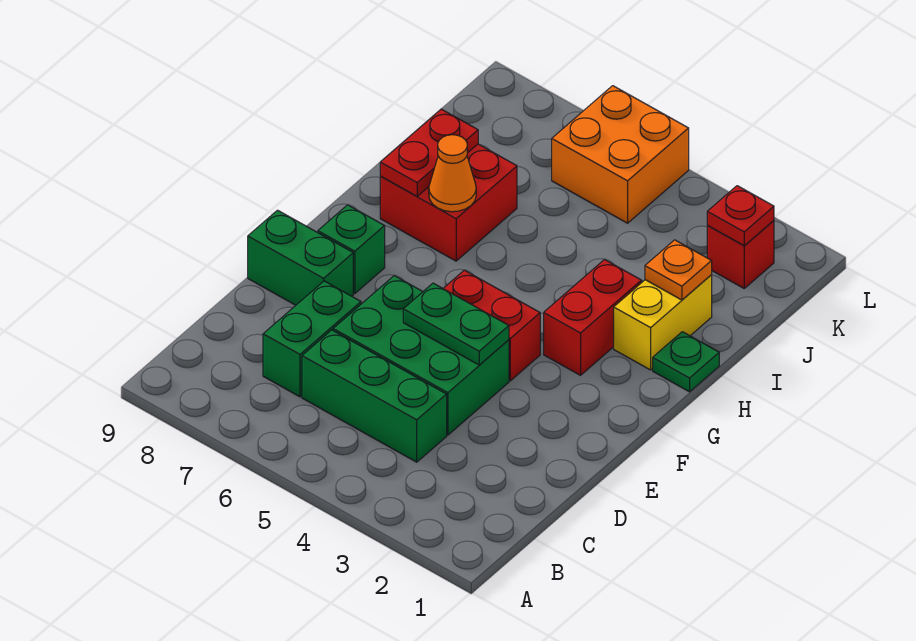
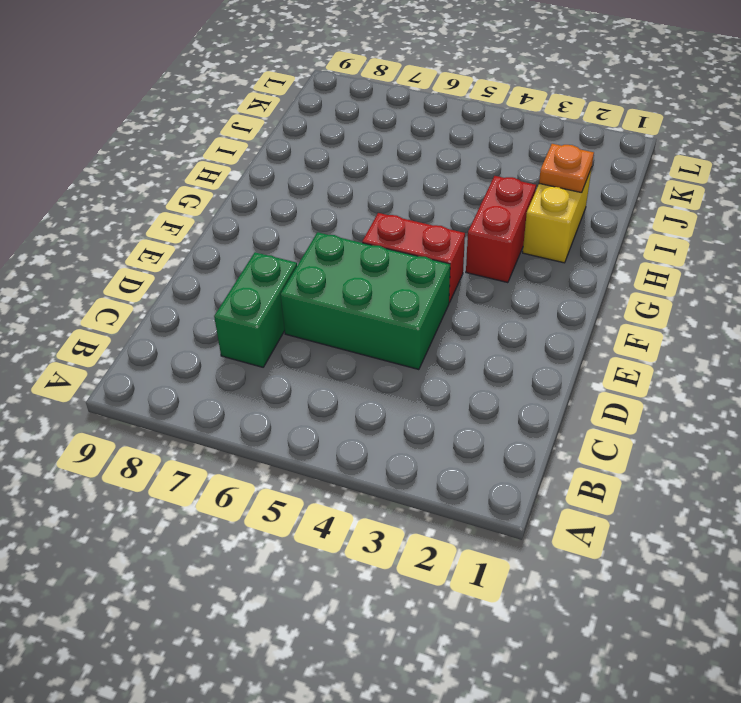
none -> green brick C4:C6 level 1
none -> green brick E8:E9 level 1
none -> green brick F8 level 1

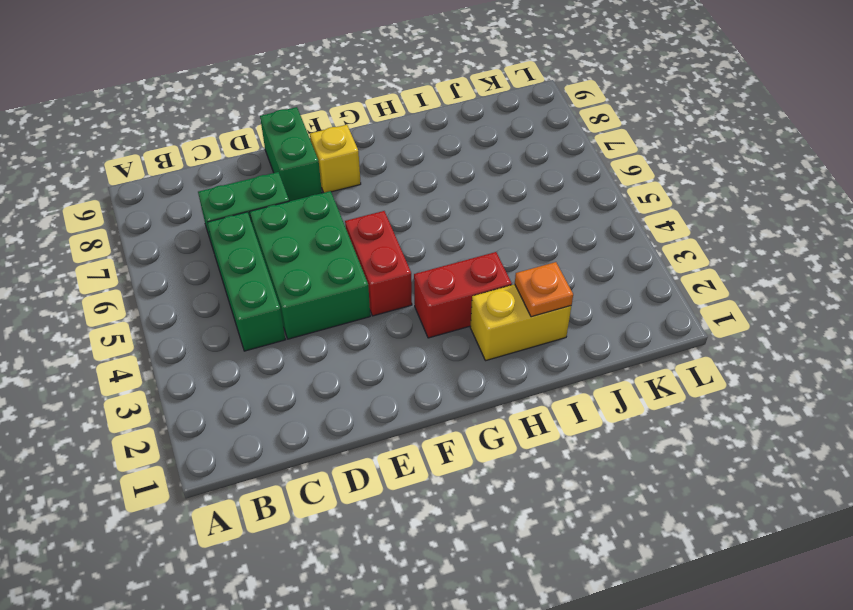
yellow brick F8 level 1 -> green brick F8 level 1
none -> green plate H1 level 1
none -> red brick H7:I8 level 1
none -> red brick K2 level 1

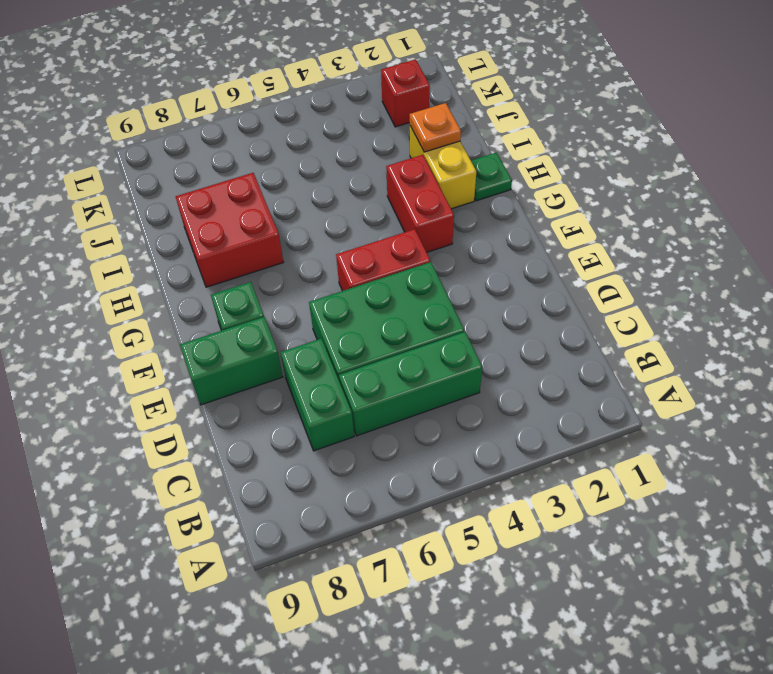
none -> orange brick K5:L6 level 1
none -> green plate E4:E5 level 2
none -> orange cone H7 level 2

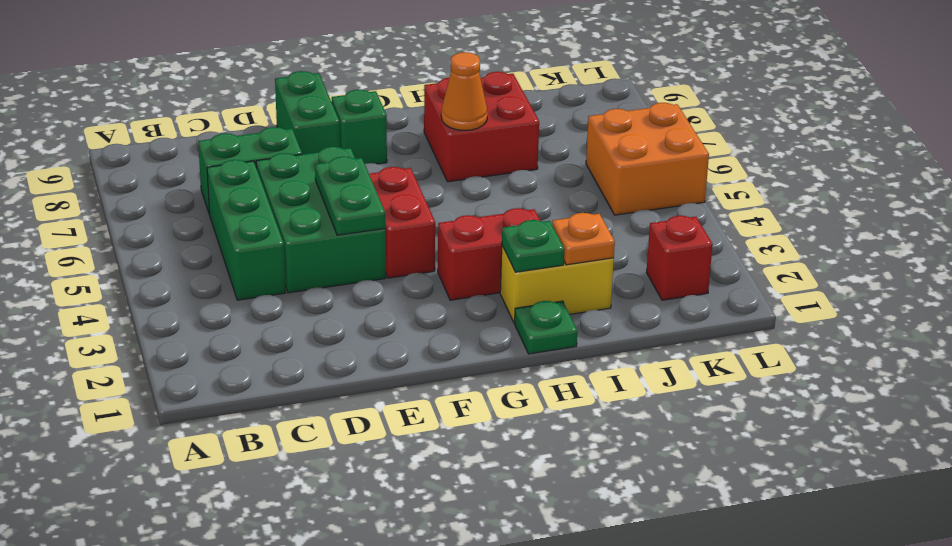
green plate H2 level 2 -> none
none -> red plate H8:I8 level 2
none -> red plate K2 level 2

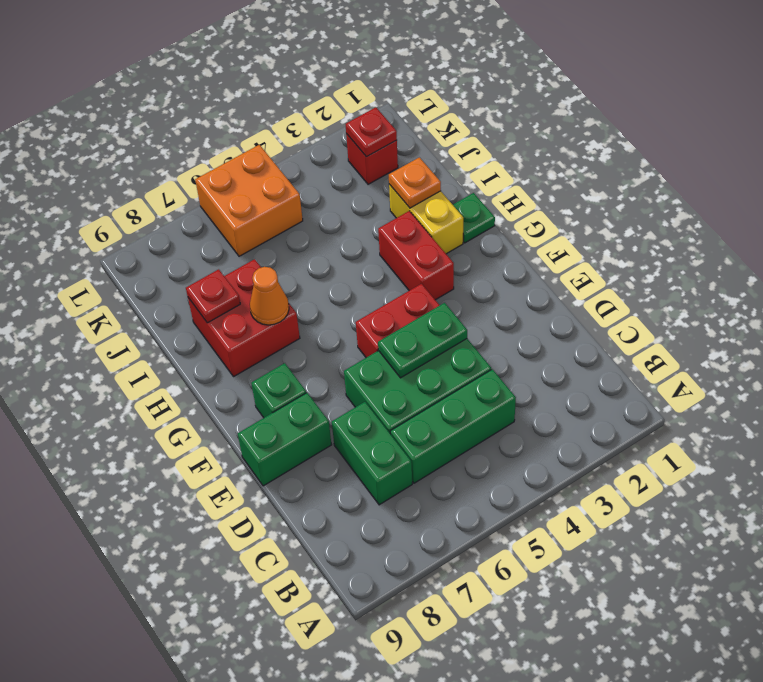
red plate I8 level 2 -> red plate H8:I8 level 2

